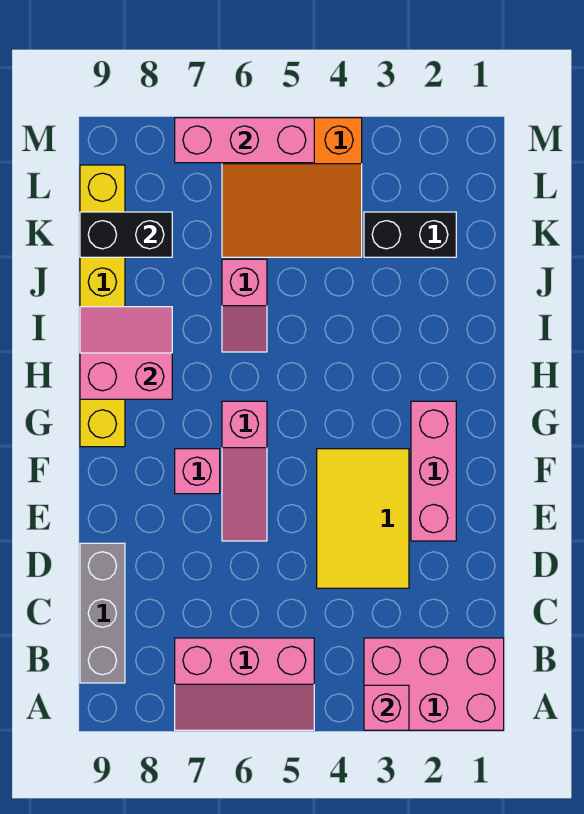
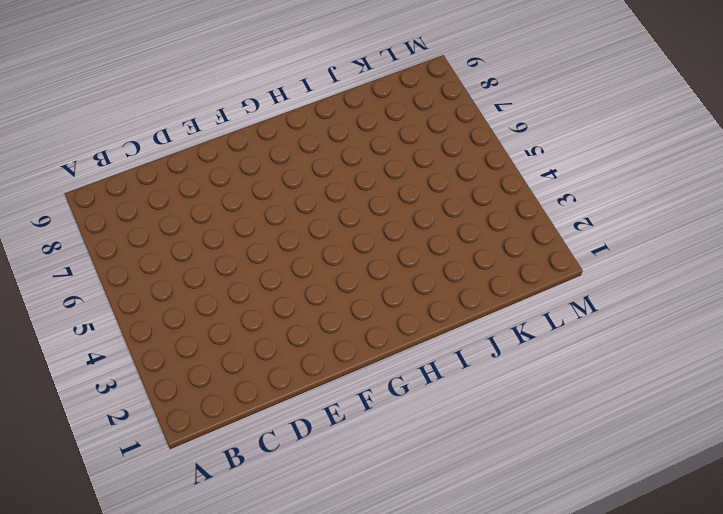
none -> pink brick A1:B3 level 1
none -> pink slope A5:B7 level 1 top B
none -> grey brick B9:D9 level 1

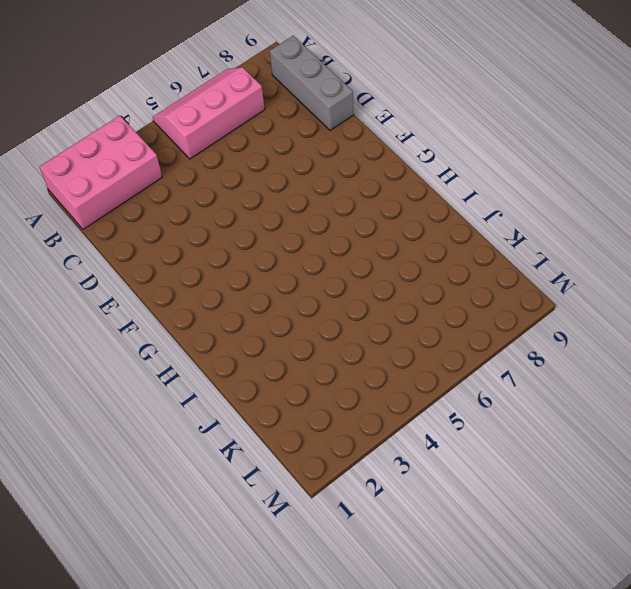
none -> yellow tile D3:F4 level 1
none -> pink brick E2:G2 level 1
none -> pink slope E6:G6 level 1 top G

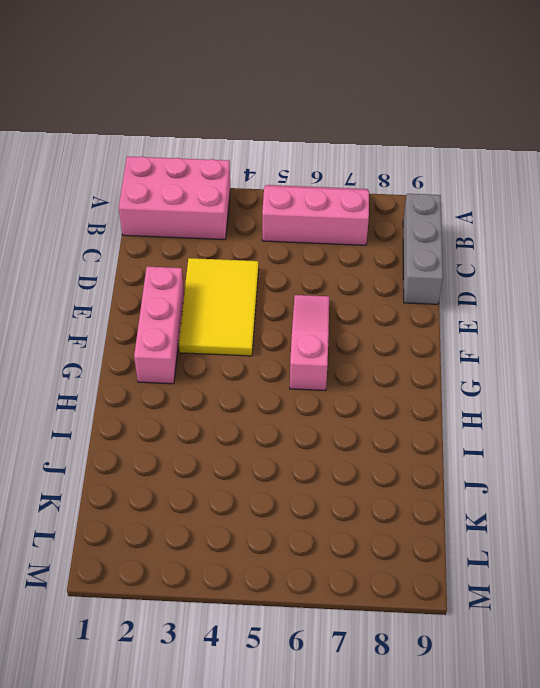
none -> pink brick F7 level 1
none -> yellow brick G9:L9 level 1
none -> pink slope I6:J6 level 1 top J

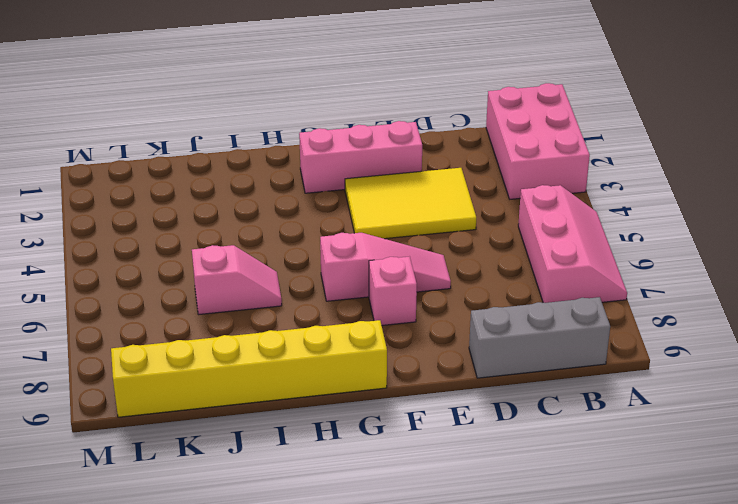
none -> black brick K2:K3 level 1
none -> orange slope K4:M6 level 1 top M
none -> pink brick A3 level 2

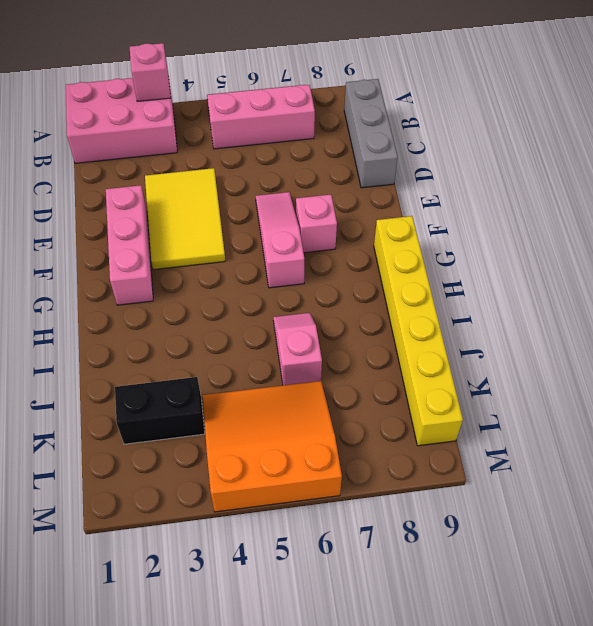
none -> pink slope H8:I9 level 2 top H
none -> black brick K8:K9 level 2
none -> pink brick M5:M7 level 2

